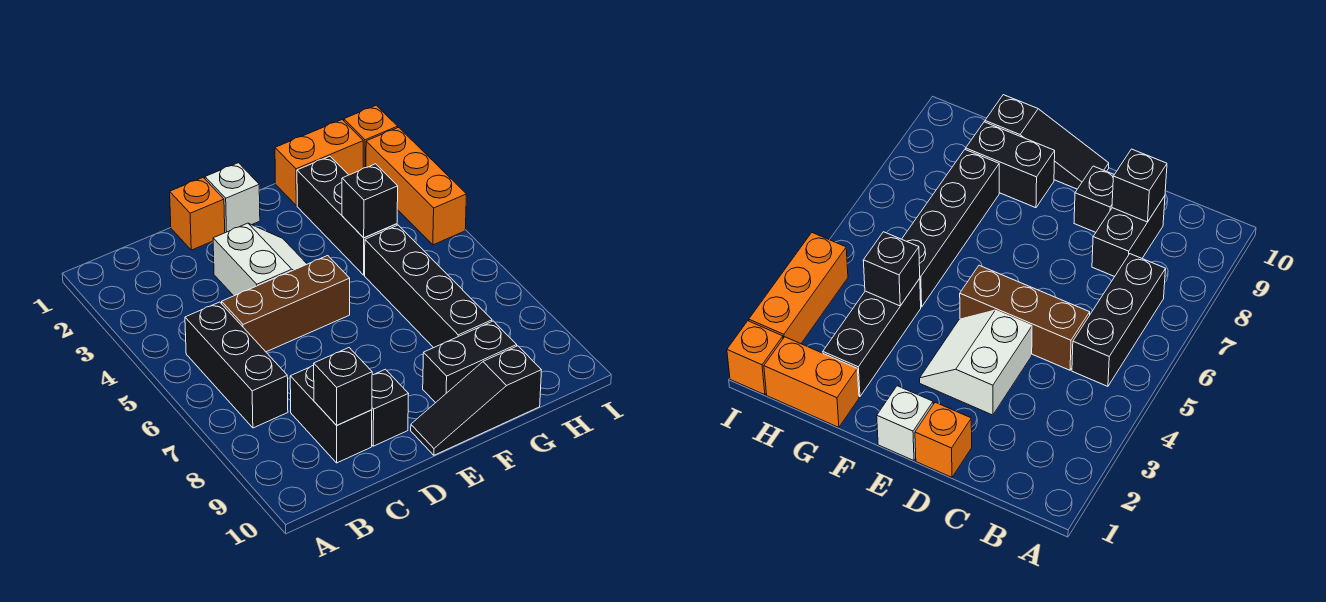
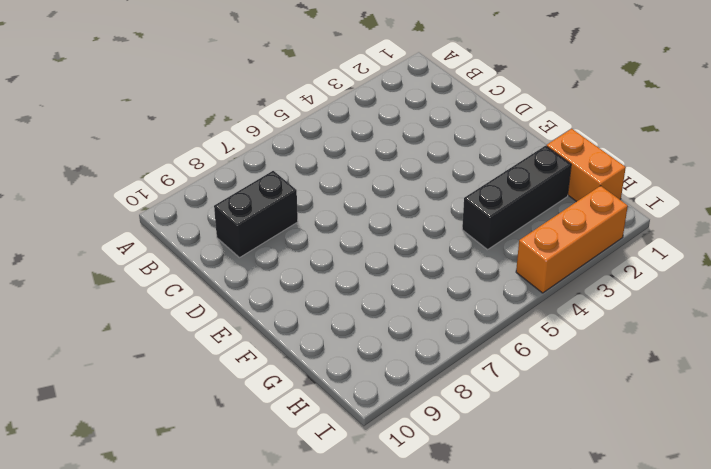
none -> black brick B5:B7 level 1
none -> brown brick C5:E5 level 1
none -> orange brick D1 level 1

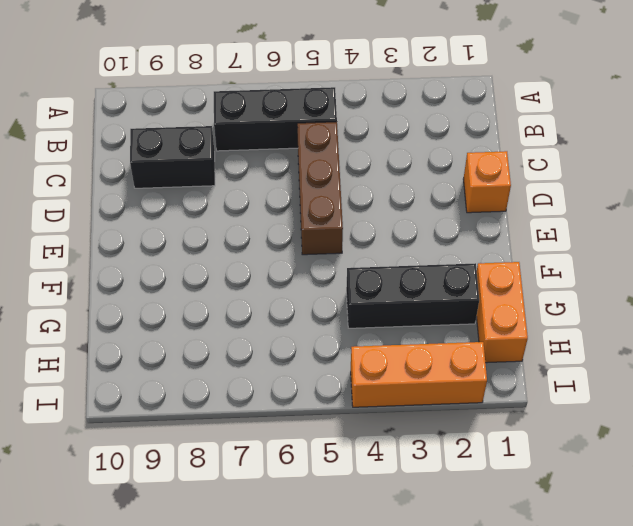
none -> white slope D3:E4 level 1 top D
none -> black brick D9 level 1
none -> white brick E1 level 1

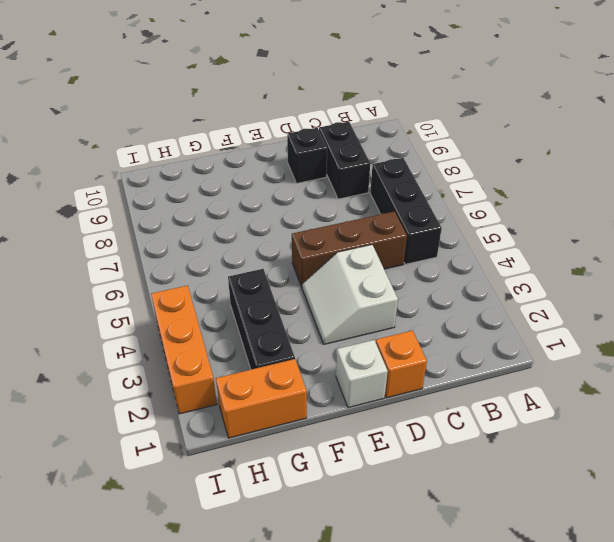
none -> black slope E10:G10 level 1 top G
none -> black brick F9:G9 level 1
none -> black brick G5:G8 level 1

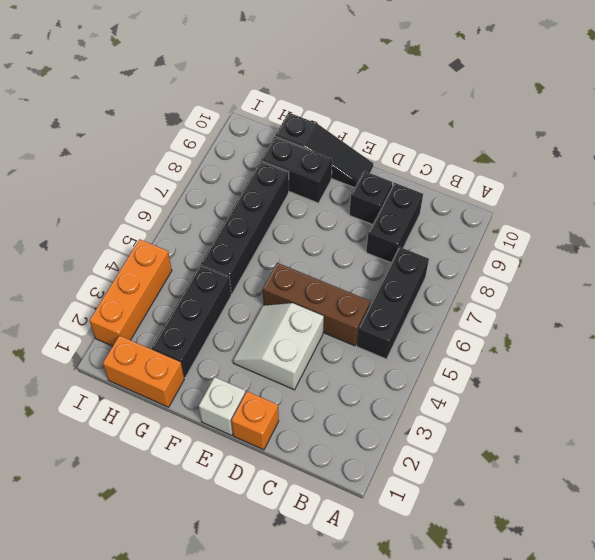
none -> orange brick I1 level 1
none -> black brick C9 level 2
none -> black brick G4 level 2

